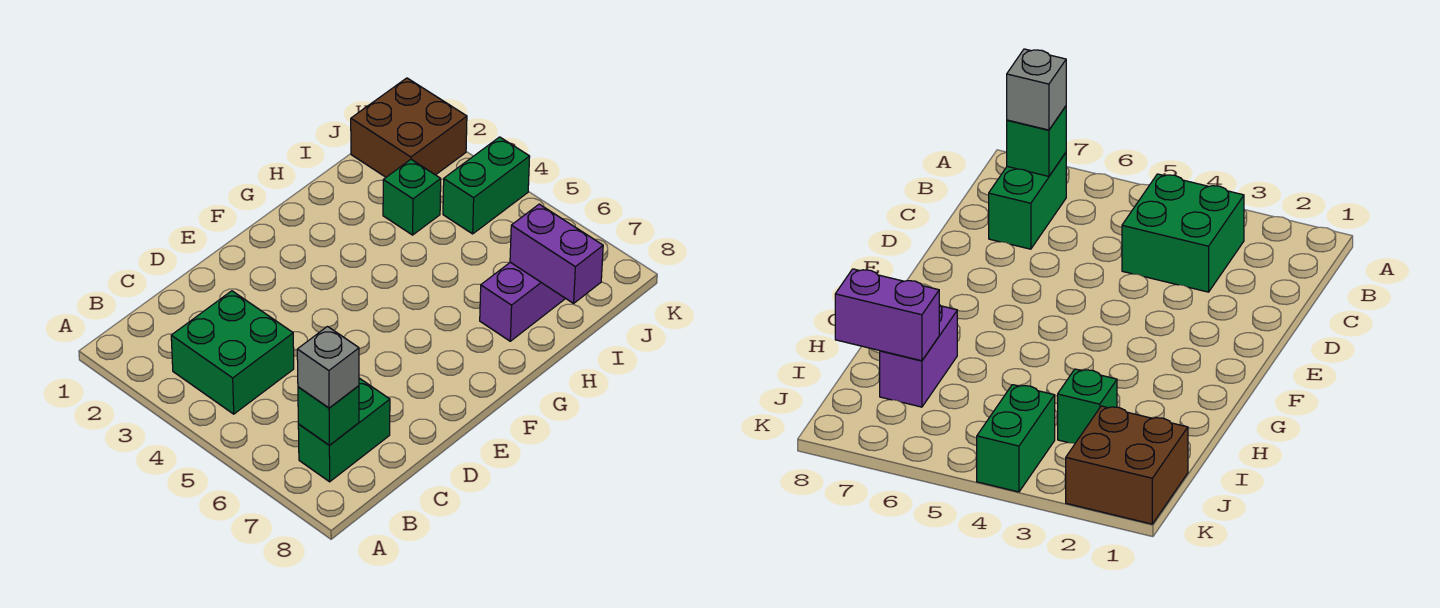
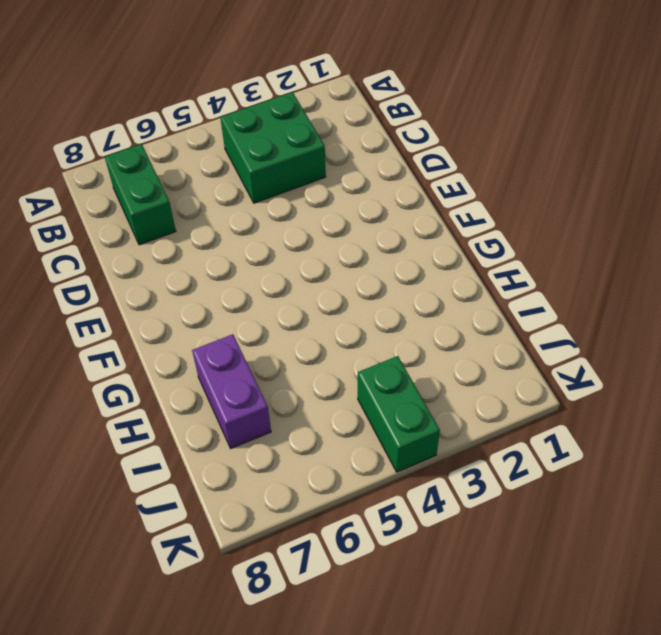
none -> green brick I3 level 1
none -> brown brick J1:K2 level 1

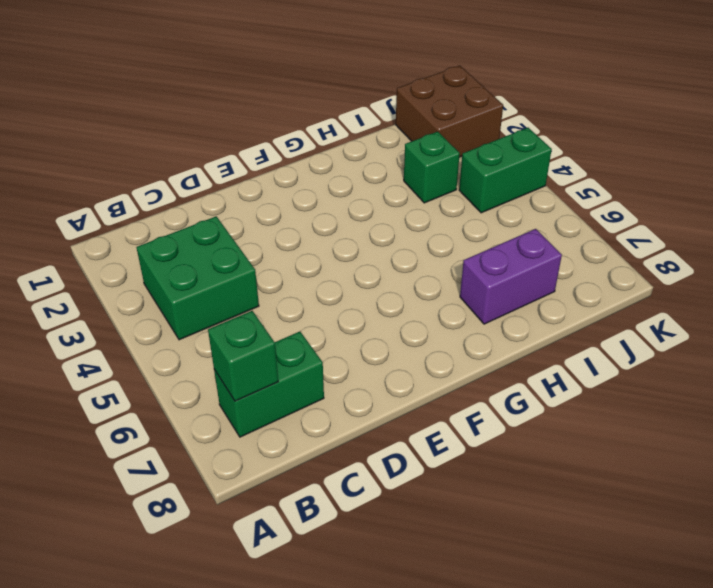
none -> purple brick I7:I8 level 2
none -> grey brick B7 level 3

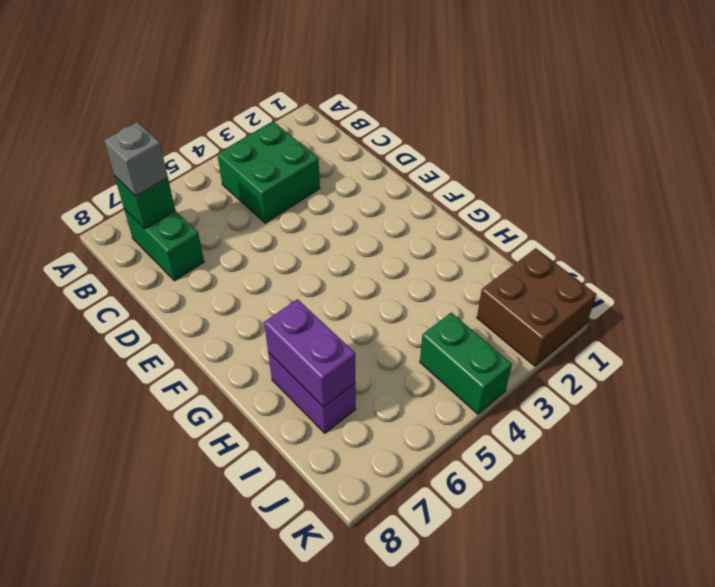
purple brick H7:I7 level 2 -> purple brick I7:I8 level 2
none -> green brick I3 level 1

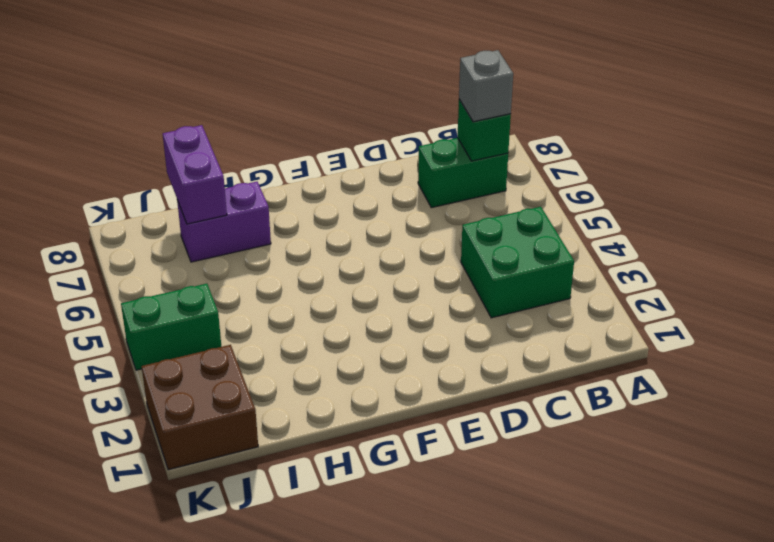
none -> green brick I3 level 1

